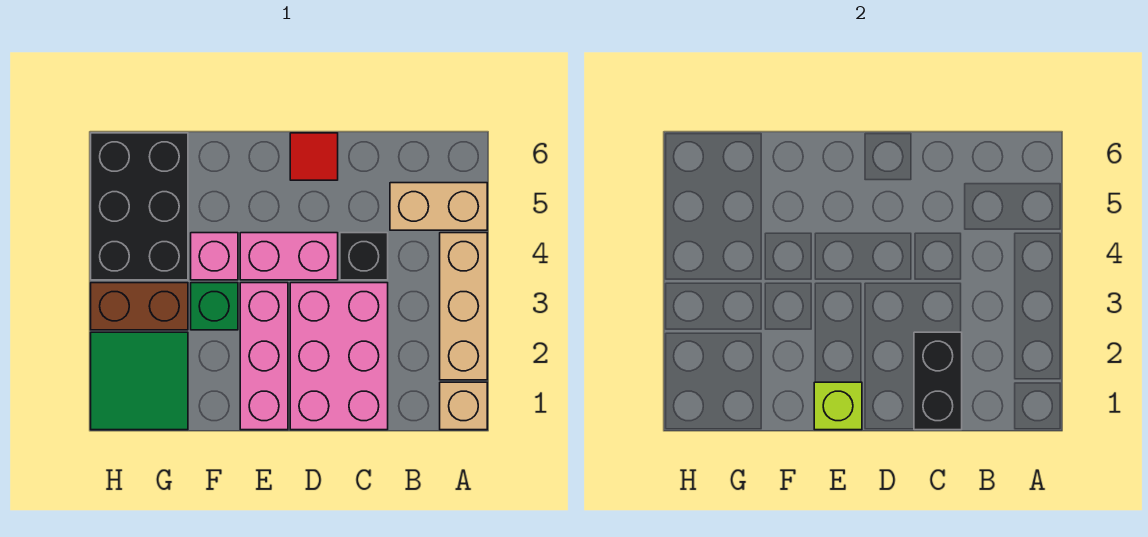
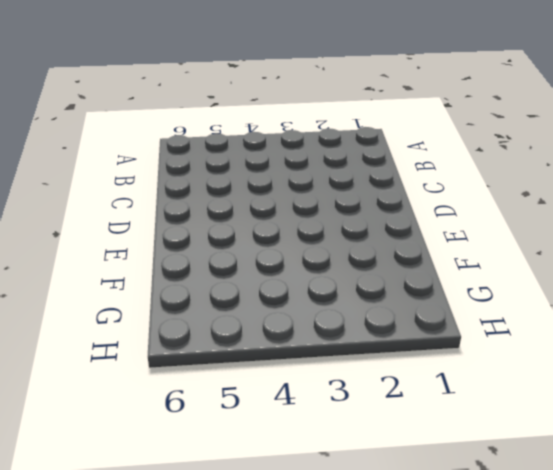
none -> tan brick A1 level 1
none -> tan brick A2:A4 level 1
none -> tan brick A5:B5 level 1

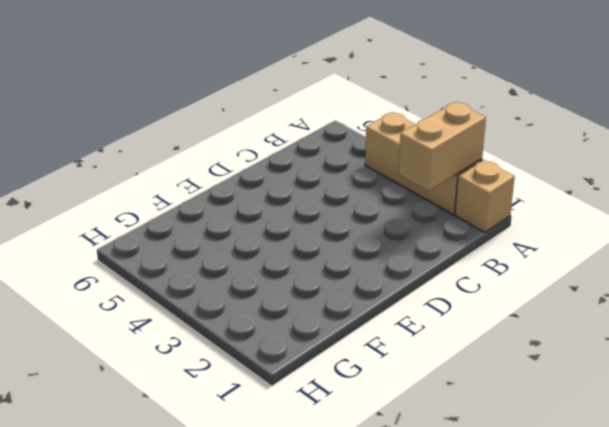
tan brick A2:B2 level 2 -> tan brick A5:B5 level 1
none -> pink brick C1:D3 level 1
none -> black brick C4 level 1
none -> pink brick D4:E4 level 1

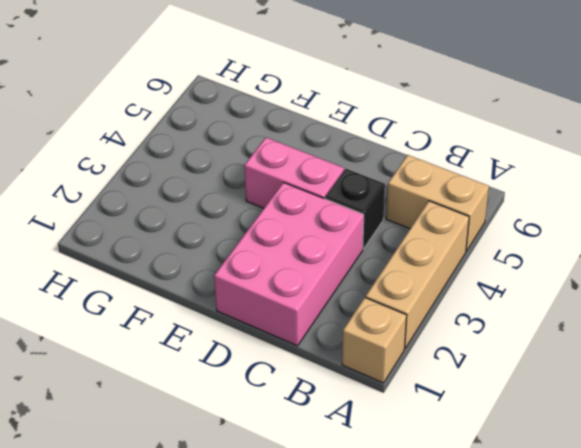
none -> red tile D6 level 1
none -> pink brick E1:E3 level 1
none -> green brick F3 level 1

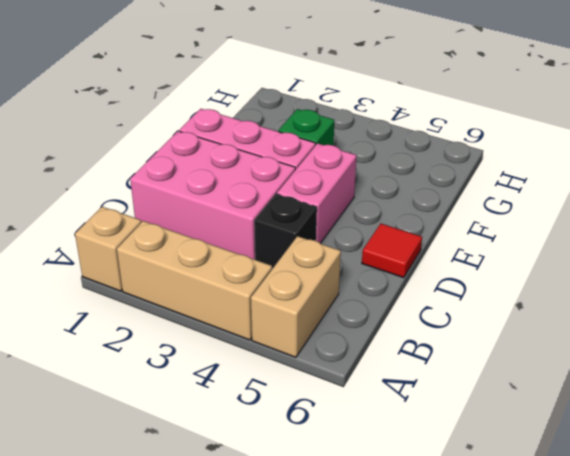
none -> pink brick F4 level 1
none -> green tile G1:H2 level 1
none -> brown brick G3:H3 level 1

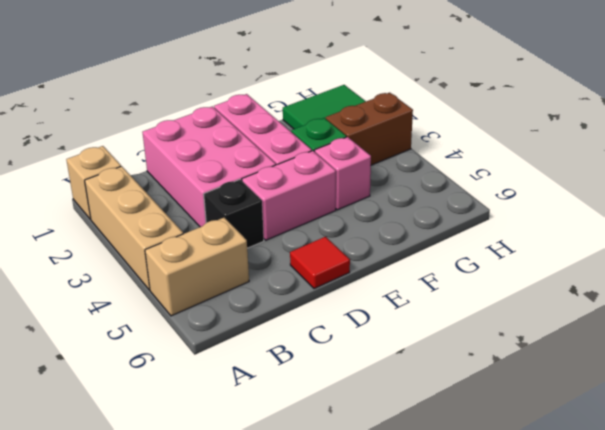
none -> black brick G4:H6 level 1
none -> black brick C1:C2 level 2
none -> lime brick E1 level 2

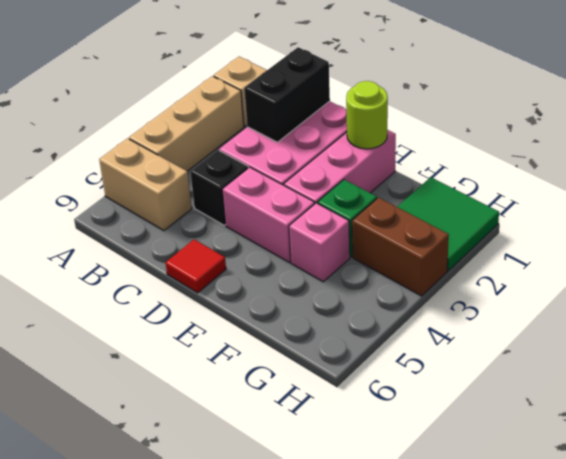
lime round brick E1 level 2 -> lime brick E1 level 2
none -> black brick G4:H6 level 1

